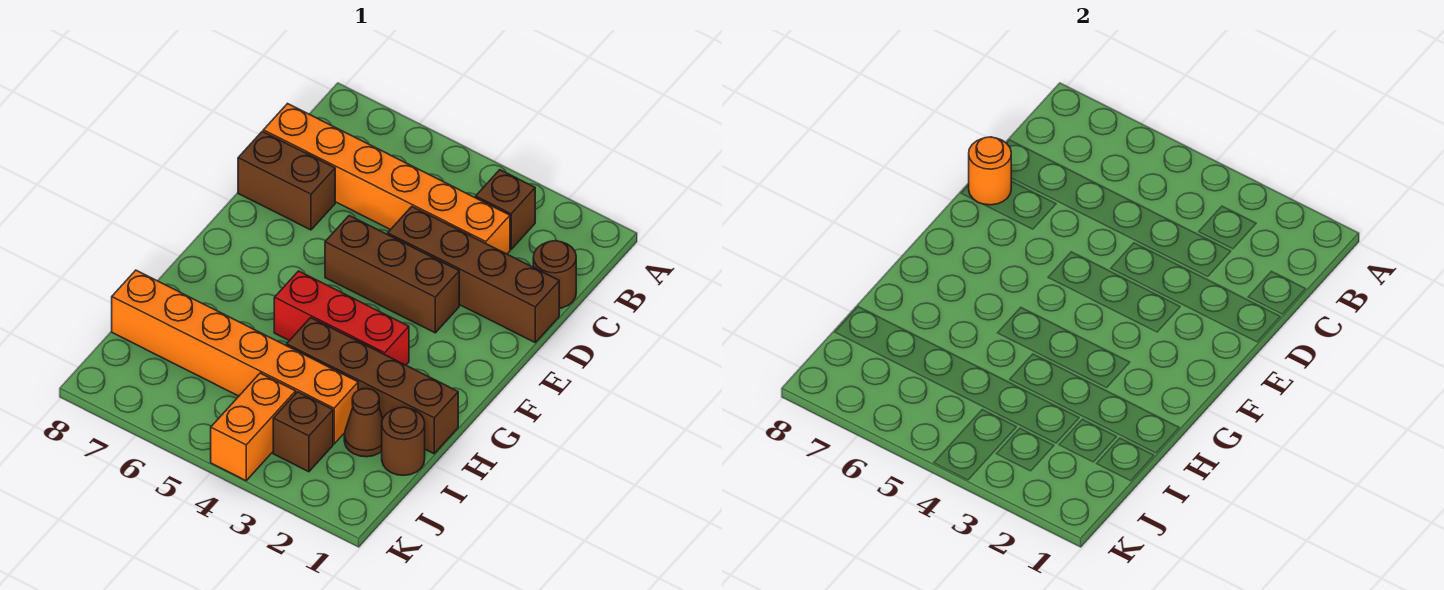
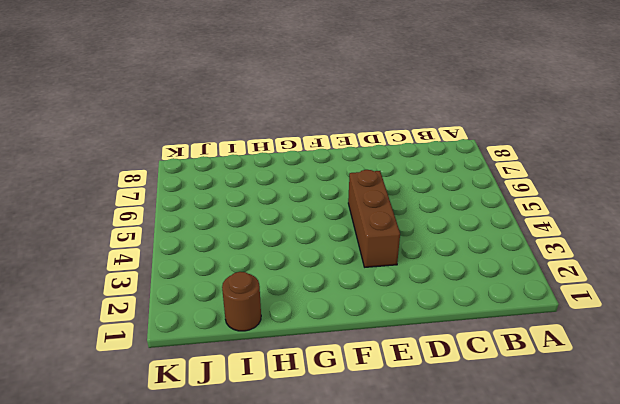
none -> brown brick B3 level 1
none -> brown round brick C1 level 1
none -> orange brick C3:C8 level 1

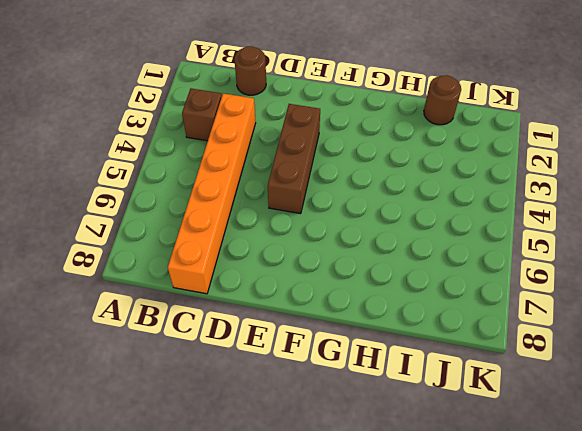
none -> brown brick D1:D4 level 1
none -> brown brick D7:D8 level 1
none -> red brick G3:G5 level 1

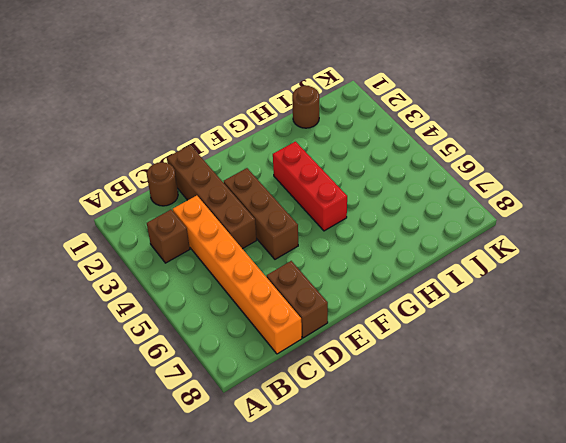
none -> brown brick H1:H4 level 1
none -> brown cone I2 level 1
none -> orange brick I3:I8 level 1

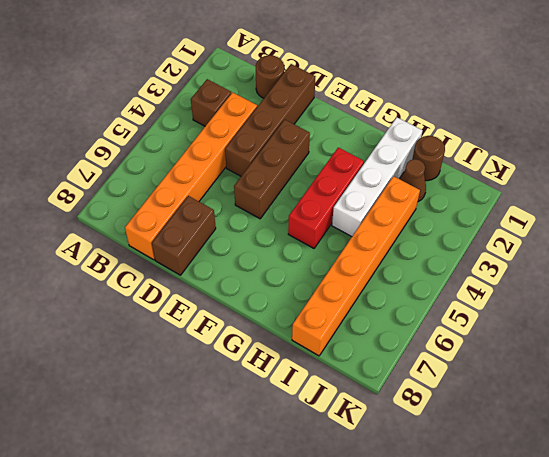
white brick H1:H4 level 1 -> brown brick H1:H4 level 1
none -> brown brick J3 level 1
none -> orange brick J4:K4 level 1
none -> orange round brick D8 level 2

